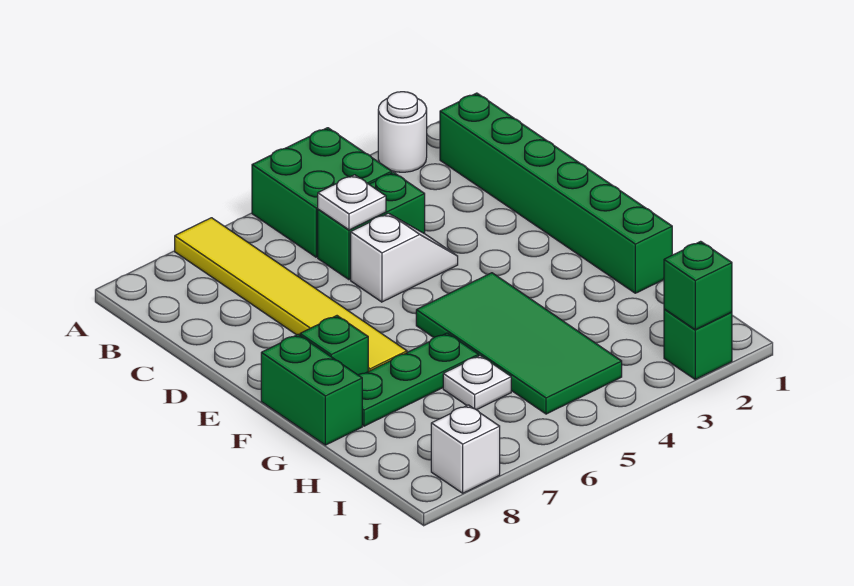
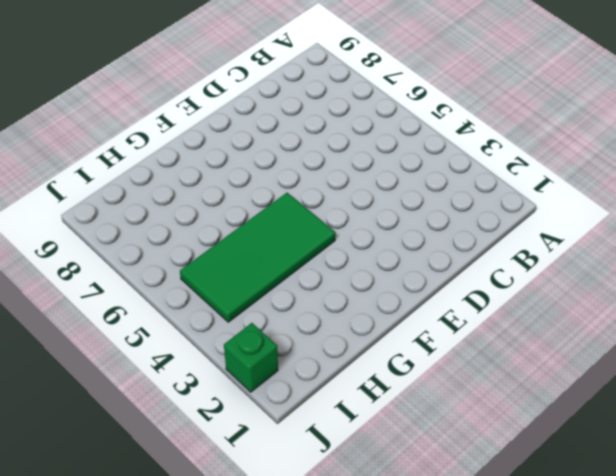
none -> white round brick A2 level 1
none -> green brick A4:B5 level 1
none -> yellow tile A7:F7 level 1

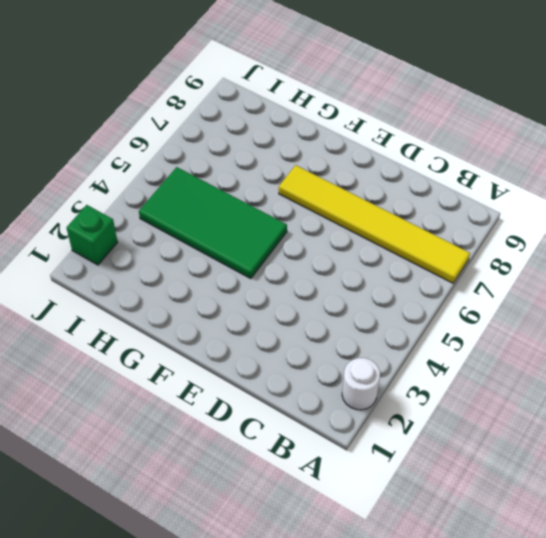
none -> green brick A4:B5 level 1
none -> green brick B1:G1 level 1
none -> green brick C4:C5 level 1

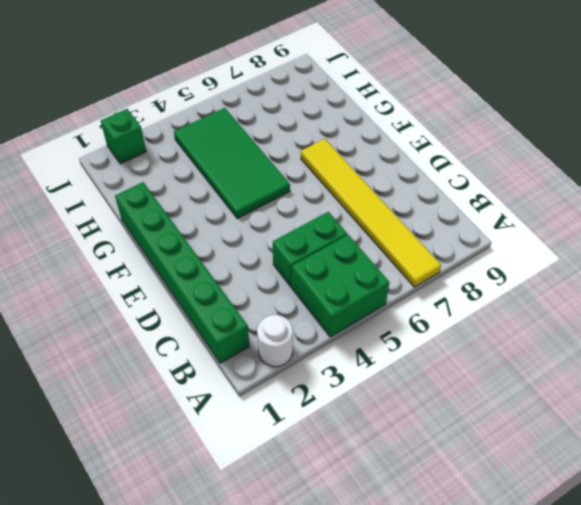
none -> white slope D4:D5 level 1 top 5
none -> green brick F8 level 1
none -> green brick F9:G9 level 1

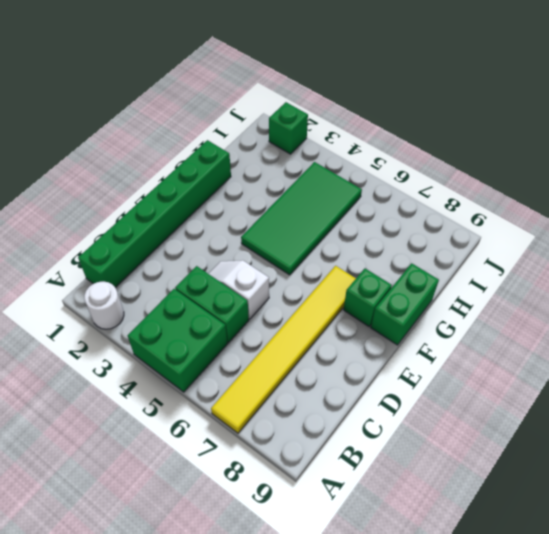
none -> green plate G6:G8 level 1
none -> white plate H6 level 1
none -> white brick J8 level 1

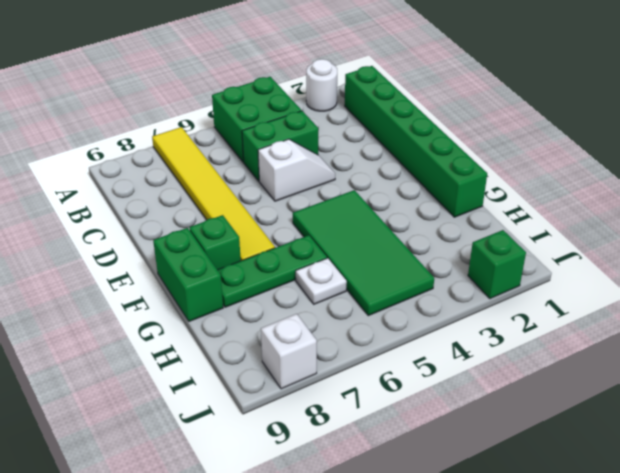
none -> white plate C5 level 2
none -> green brick J2 level 2

